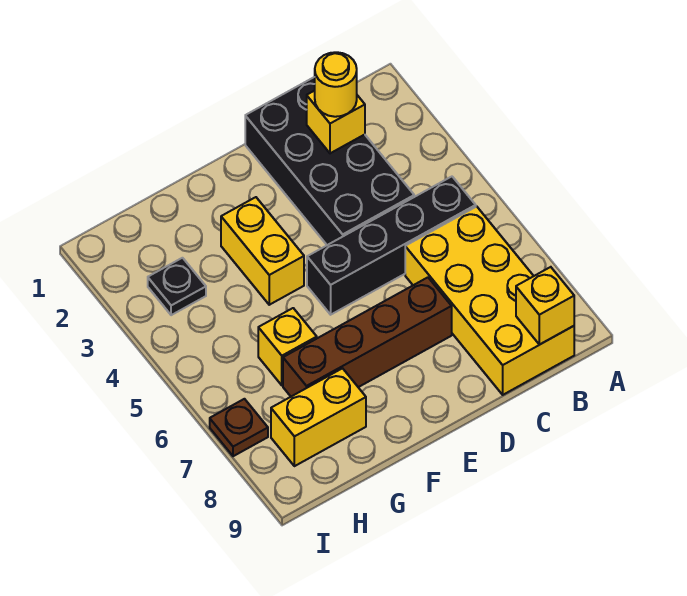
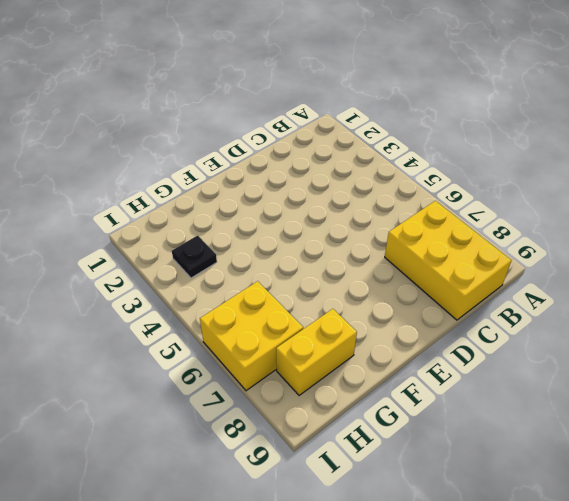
yellow brick B7:C9 level 1 -> yellow brick B6:C9 level 1
yellow brick H6:I7 level 1 -> brown plate I7 level 1
none -> black brick B5:E5 level 1
none -> black brick C1:D4 level 1
none -> brown brick D7:G7 level 1

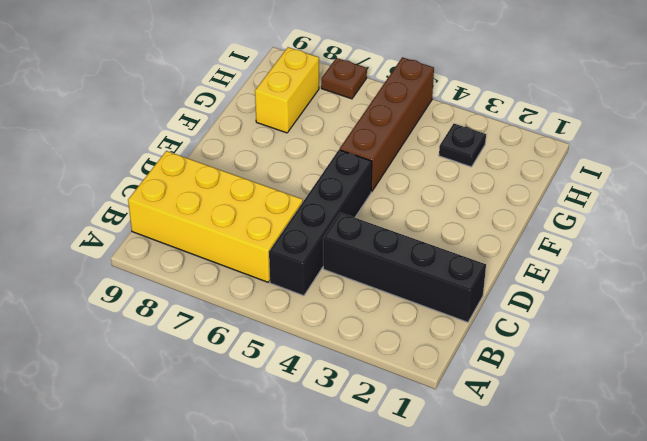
black brick C1:C4 level 1 -> black brick C1:D4 level 1
brown brick F5:I5 level 1 -> brown brick D7:G7 level 1
none -> yellow brick F3:F4 level 1
none -> yellow brick G6 level 1
none -> yellow brick B9 level 2

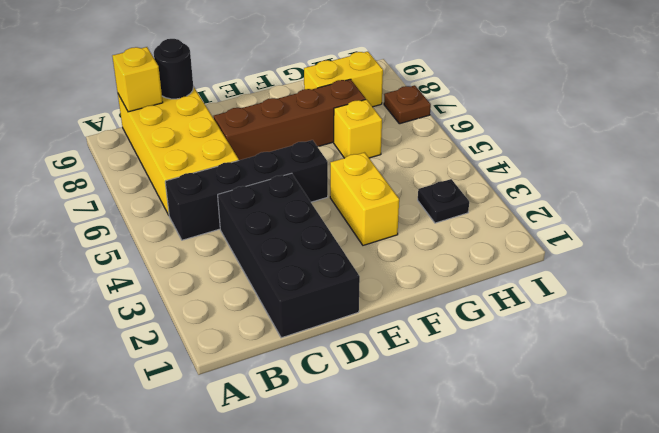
black round brick C9 level 2 -> none
none -> yellow brick C2 level 2
none -> yellow round brick C2 level 3

